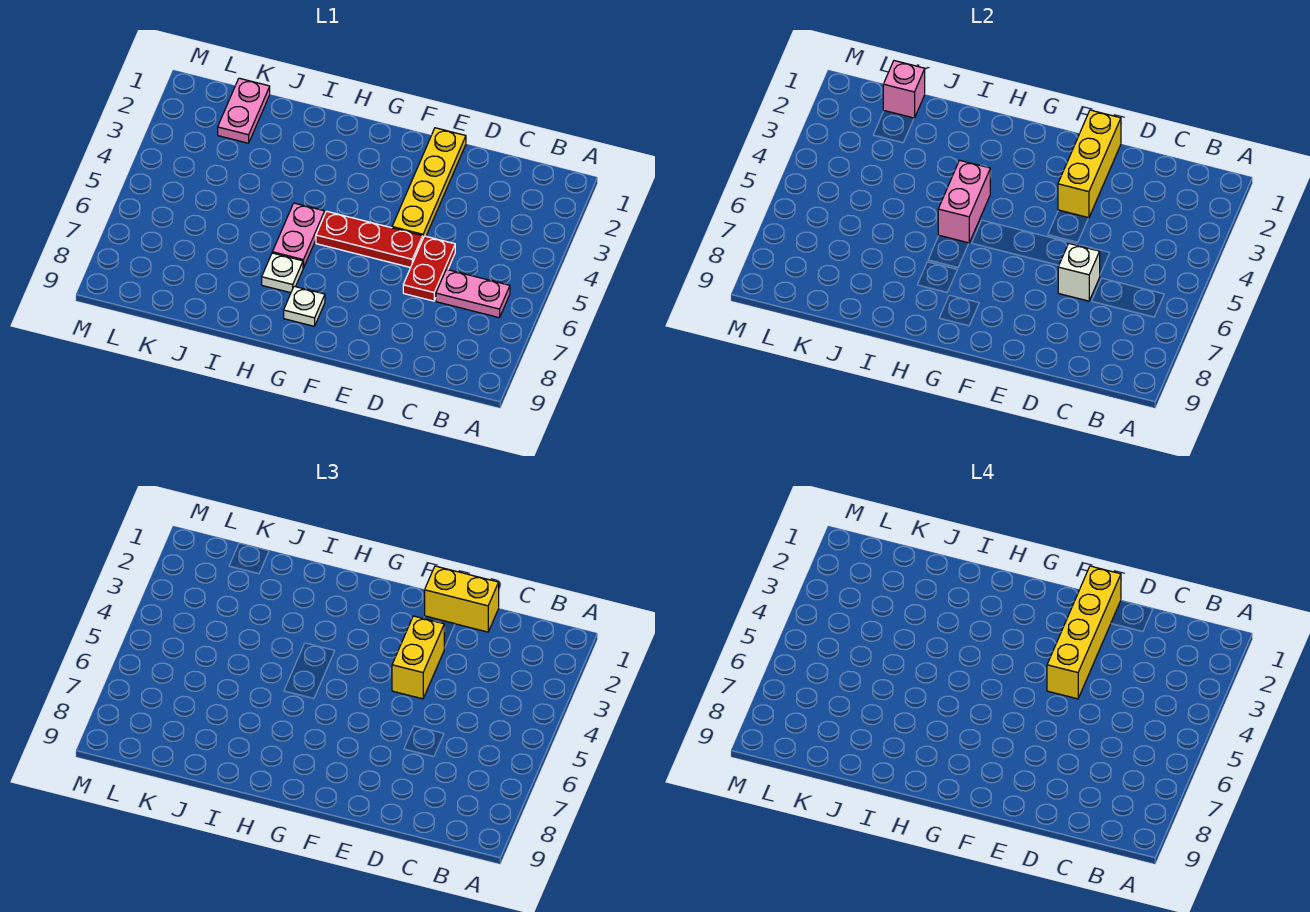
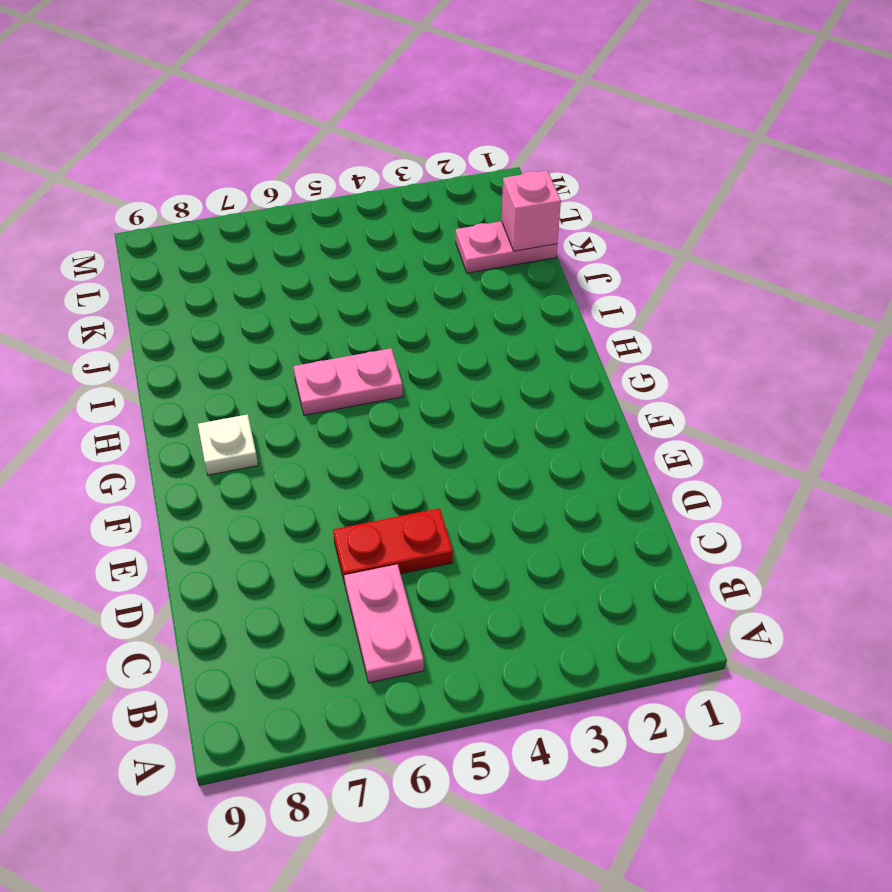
none -> yellow plate E1:E4 level 1
none -> red plate E5:G5 level 1
none -> white plate H7 level 1

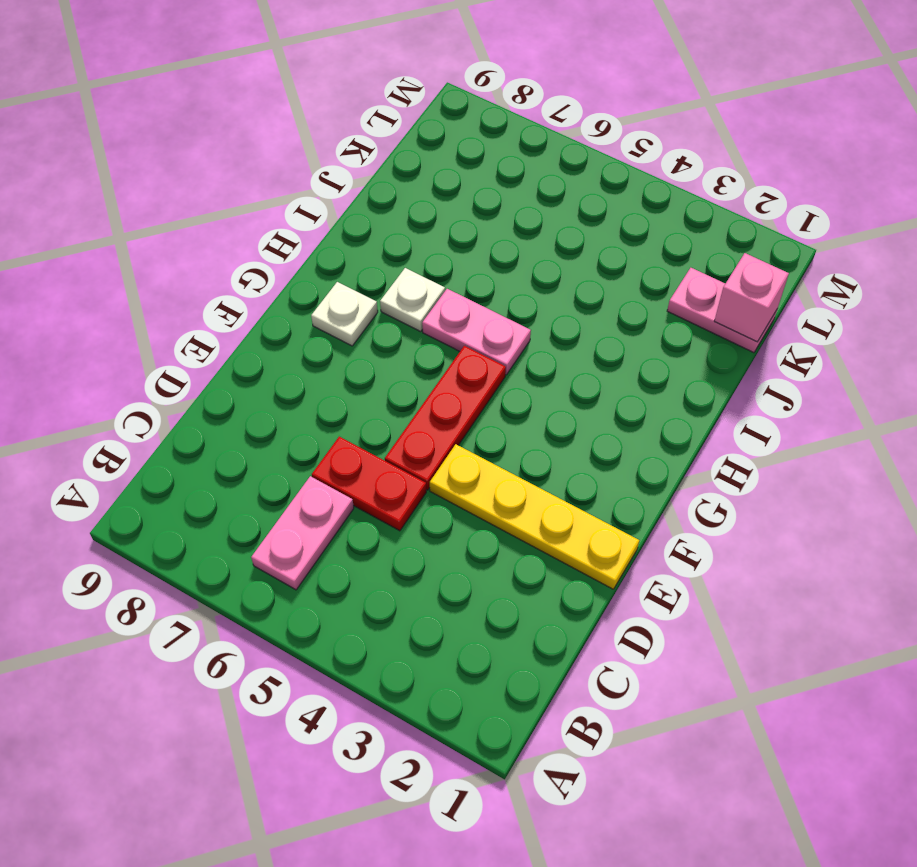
none -> white brick D6 level 2
none -> yellow brick E1:E3 level 2
none -> pink brick H4:H5 level 2

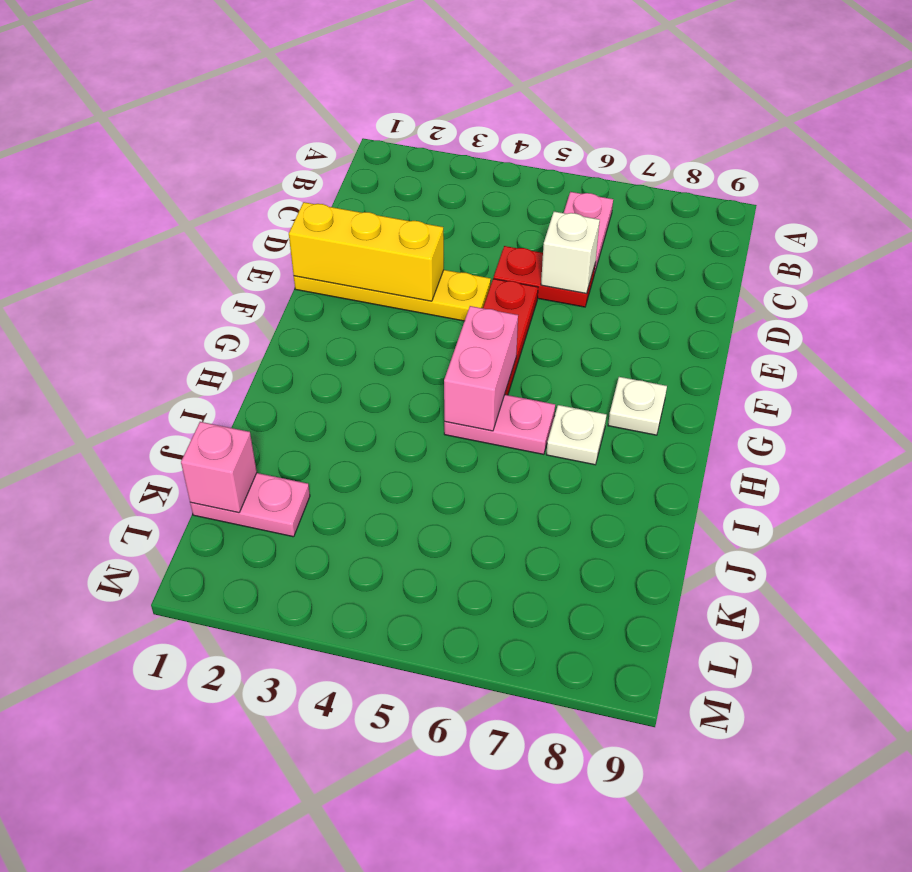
pink brick G5:H5 level 2 -> pink brick H4:H5 level 2
none -> yellow brick D1:E1 level 3
none -> yellow brick E3:E4 level 3
none -> yellow brick E1:E4 level 4

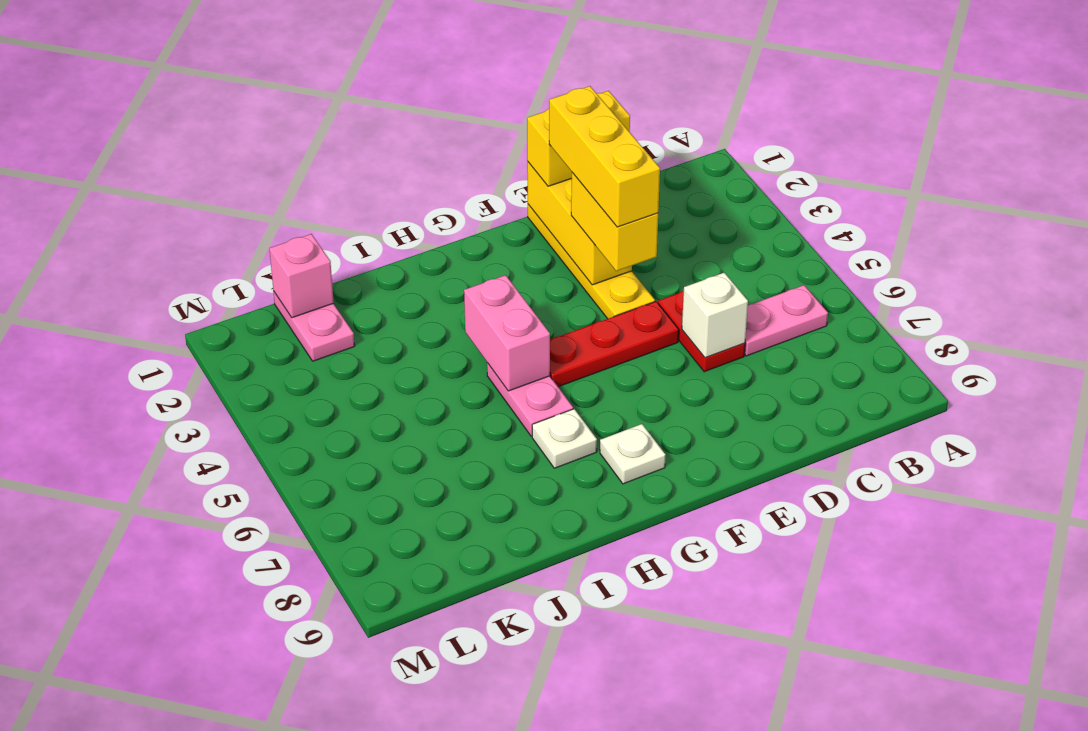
yellow brick E2:E4 level 4 -> yellow brick E1:E4 level 4

